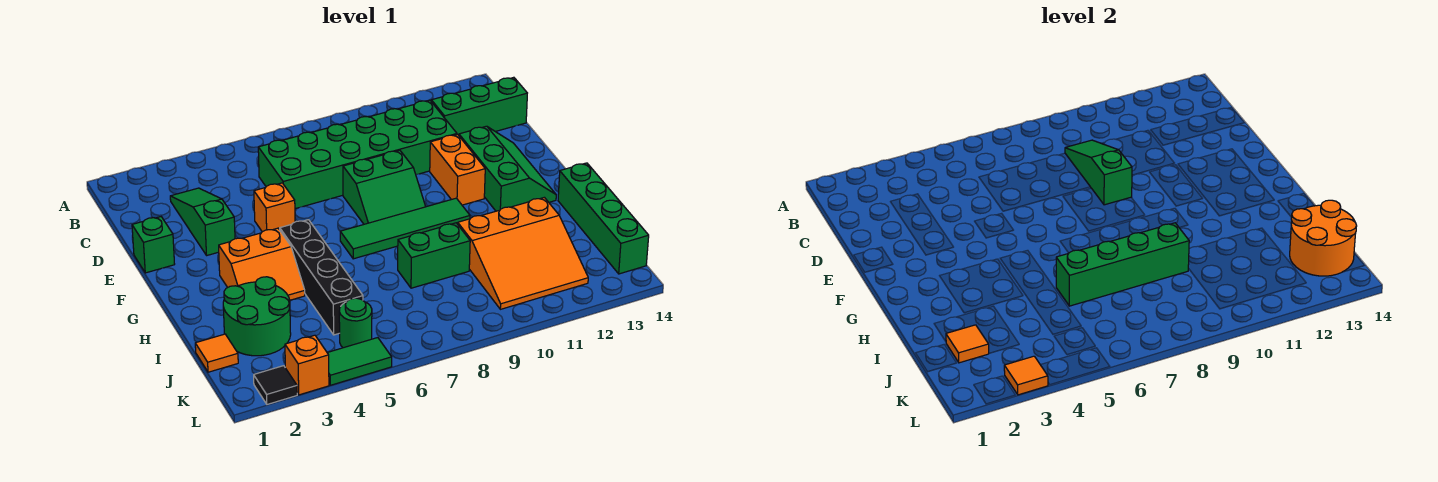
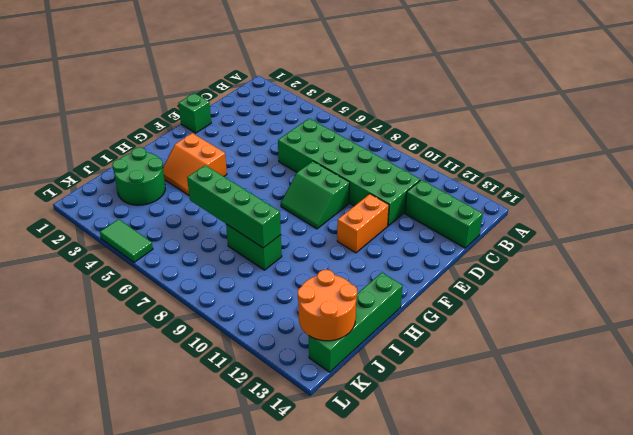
none -> green slope C3:E3 level 1 top E
none -> orange brick E5 level 1
none -> green slope E12:G13 level 1 top 12

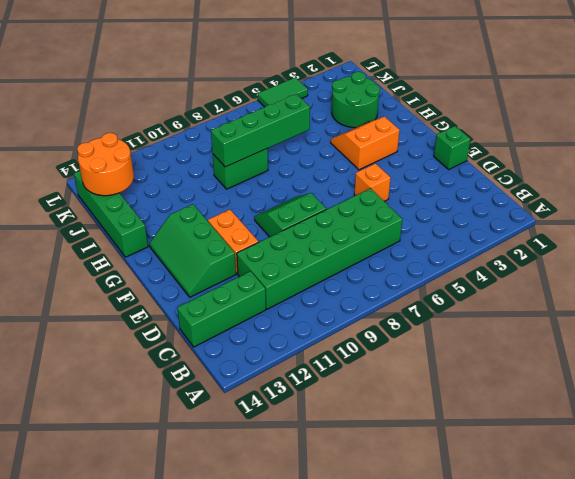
none -> green slope C3:E3 level 1 top E
none -> black brick G5:J5 level 1
none -> green tile G7:G10 level 1

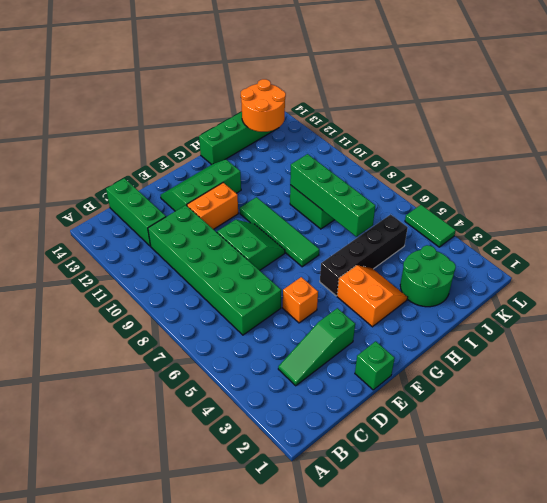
none -> orange slope I10:K12 level 1 top I
none -> orange tile J1 level 1
none -> green round brick K5 level 1

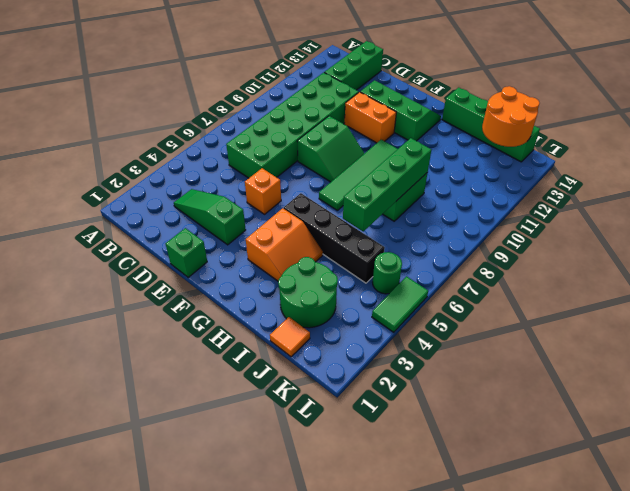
none -> orange slope I10:K12 level 1 top I
none -> black tile L2 level 1
none -> orange brick L3 level 1

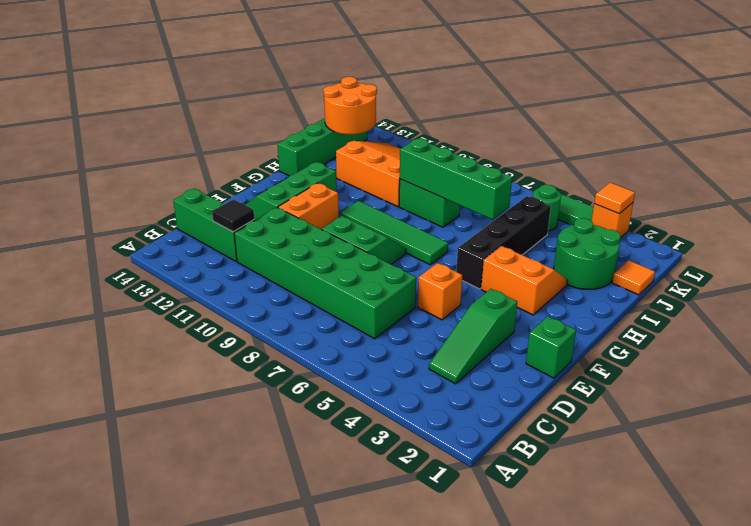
black tile C12 level 2 -> black tile L2 level 1
none -> green slope C9:E9 level 2 top E
none -> orange tile J2 level 2

